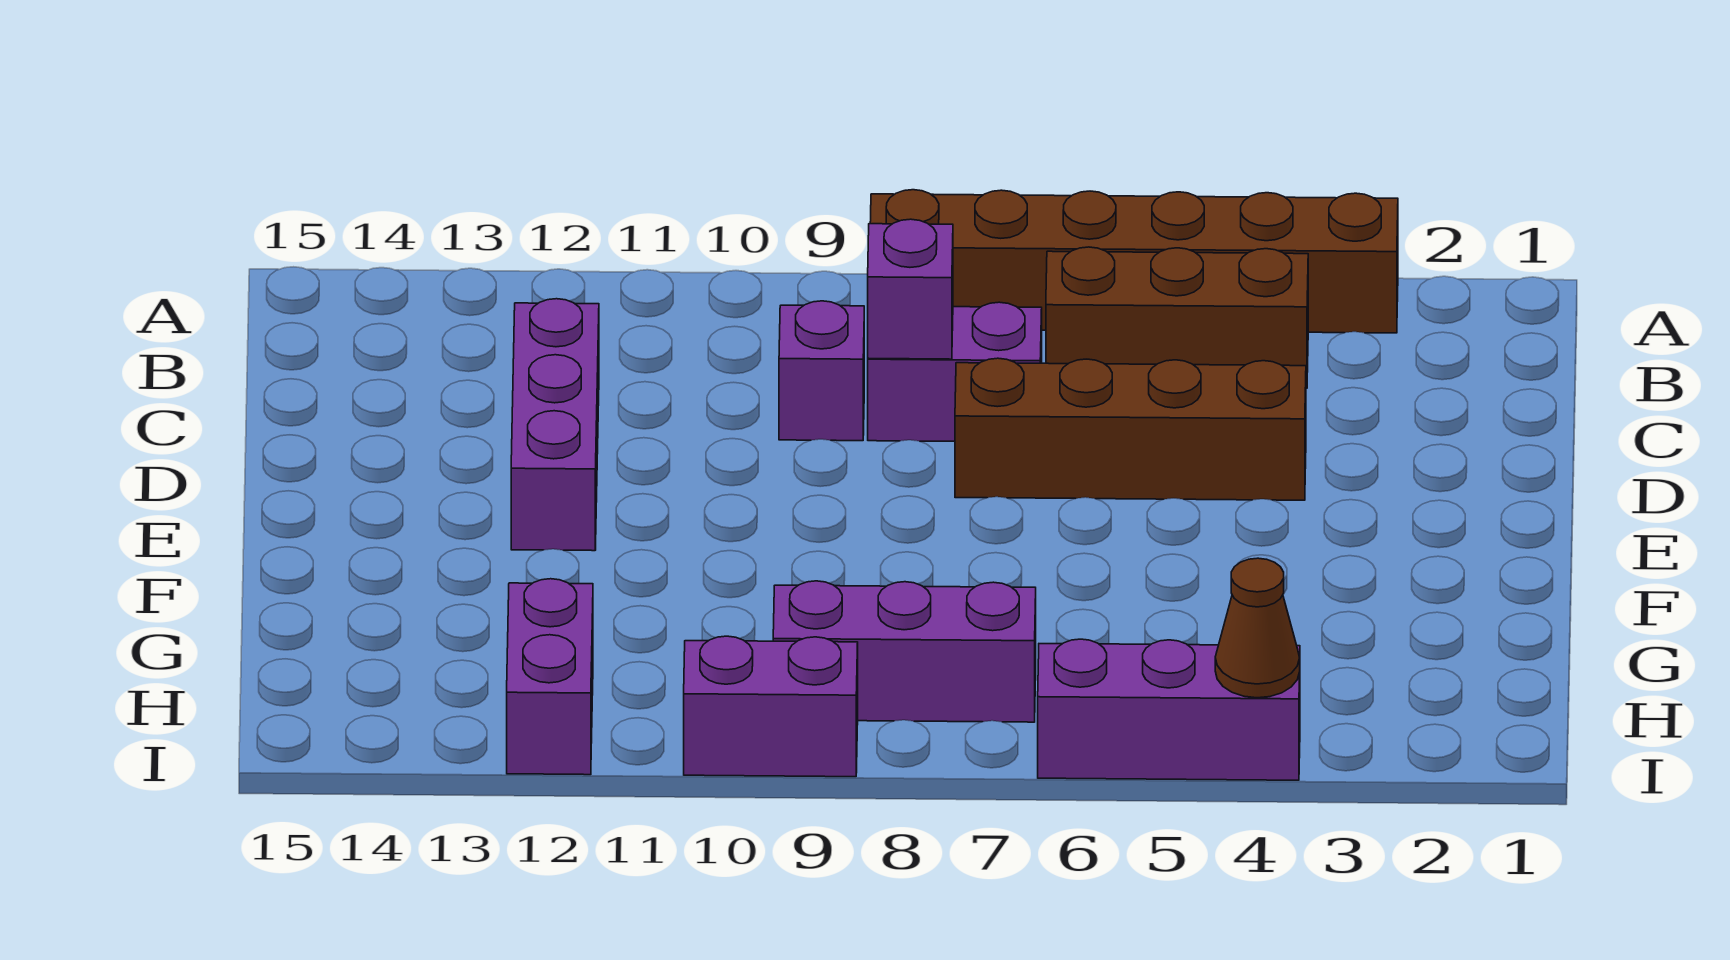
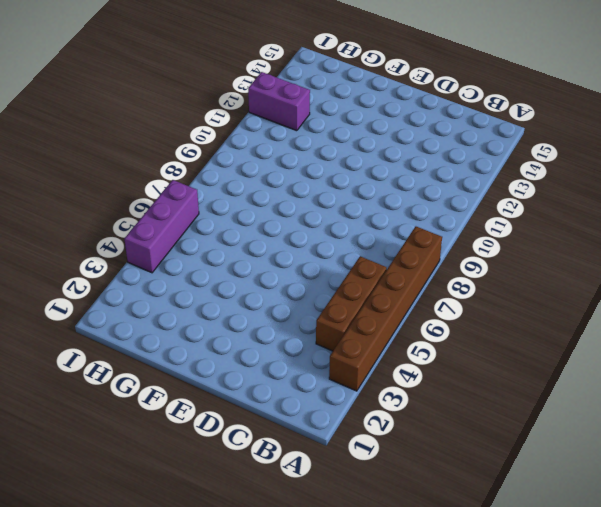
none -> purple brick C7:C8 level 1
none -> purple brick C9 level 1
none -> purple brick C12:E12 level 1

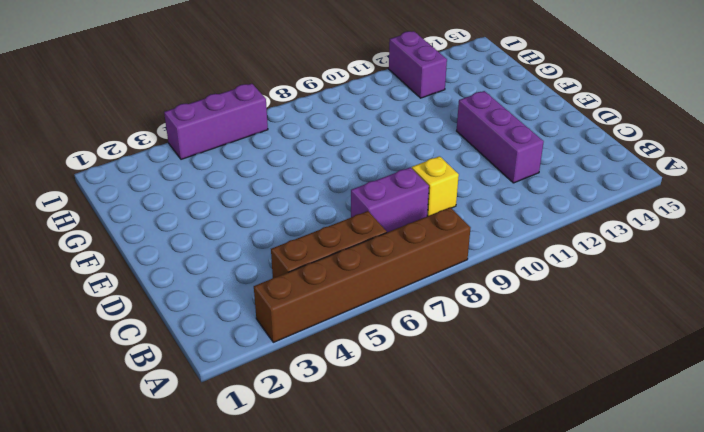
yellow brick C9 level 1 -> purple brick C9 level 1
none -> brown brick D4:D7 level 1
none -> purple brick H7:H9 level 1
none -> purple brick I9:I10 level 1

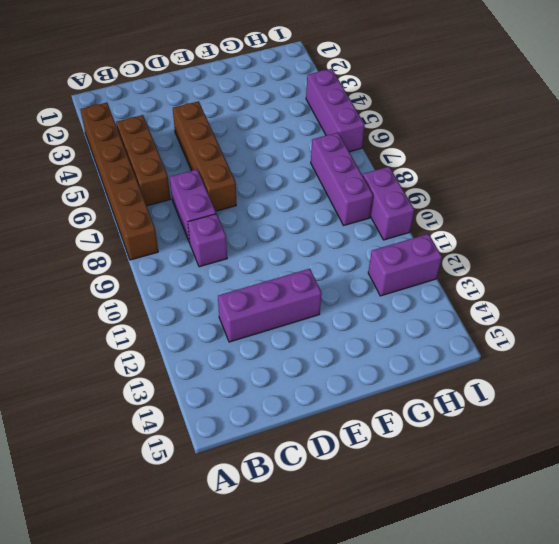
none -> purple brick C8 level 2
none -> brown cone I4 level 2

